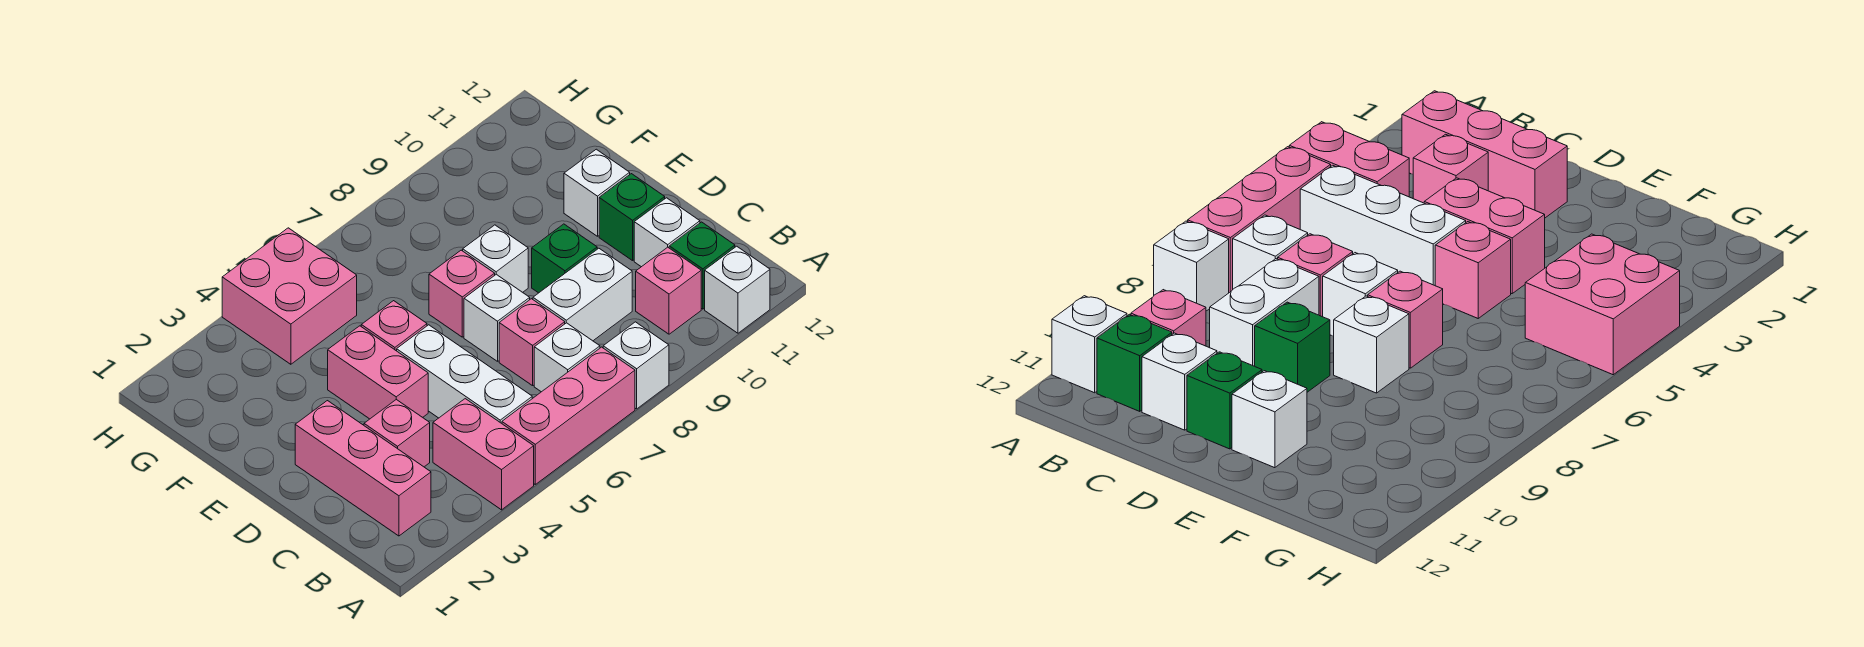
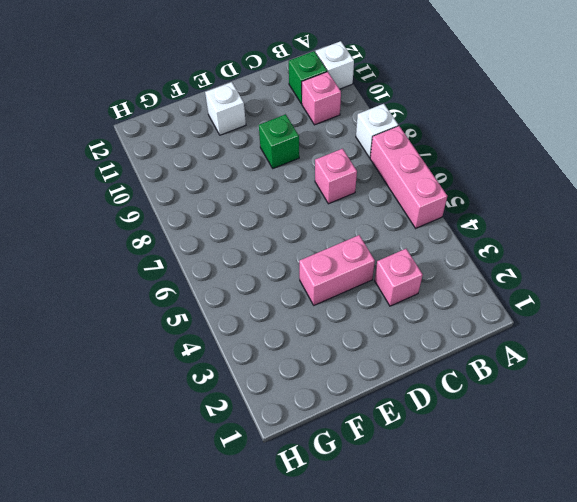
none -> pink brick A4:B4 level 1
none -> pink brick B2:D2 level 1
none -> white brick B5:D5 level 1

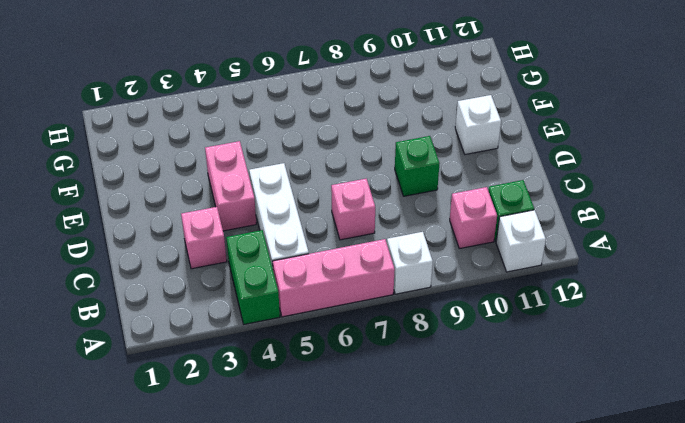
green brick A4:B4 level 1 -> pink brick A4:B4 level 1
none -> pink brick B2:D2 level 1
none -> white brick B7 level 1
none -> white brick C8:C9 level 1

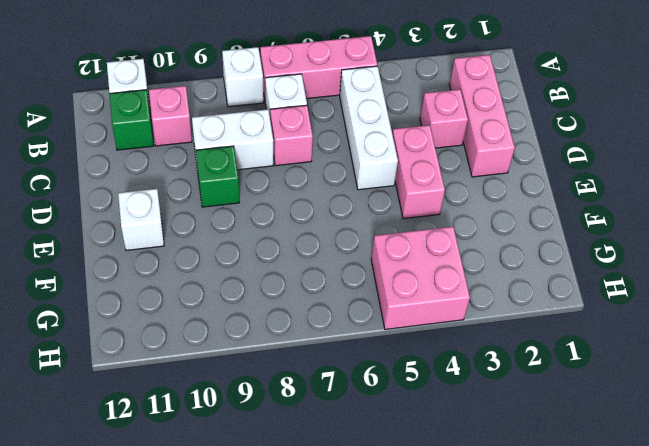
none -> pink brick A4:B4 level 1
none -> white brick C11 level 1
none -> white brick D7 level 1

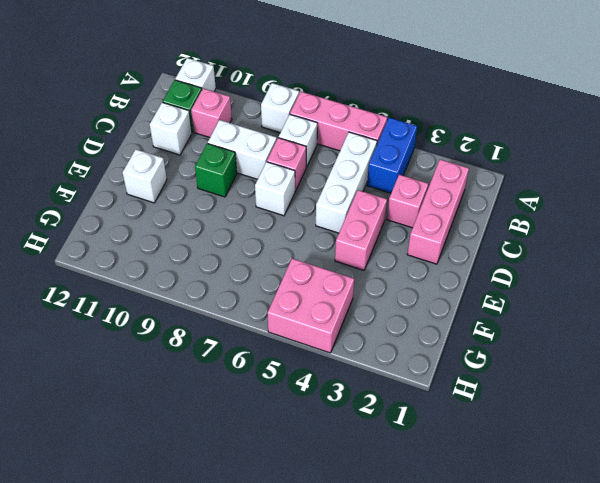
blue brick A4:B4 level 1 -> pink brick A4:B4 level 1
none -> green brick D11 level 1
none -> pink brick E5 level 1
none -> pink brick E7 level 1

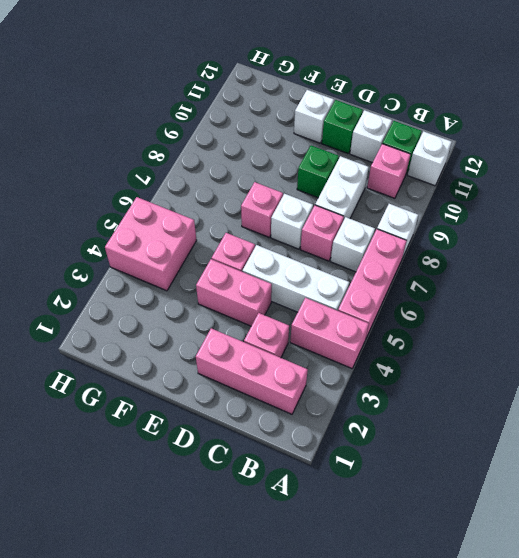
none -> white brick E8 level 1

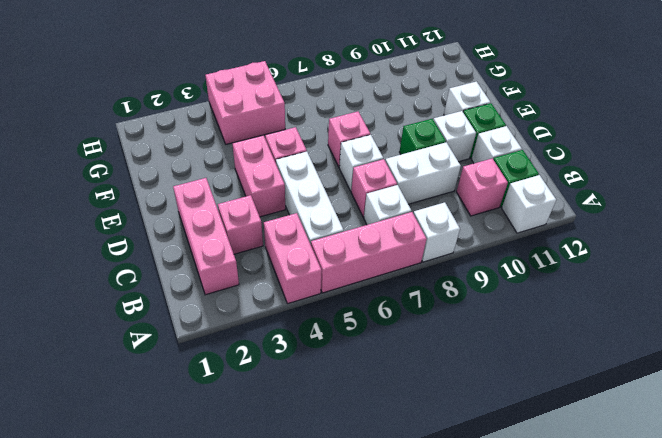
white brick D10 level 1 -> white brick E8 level 1

